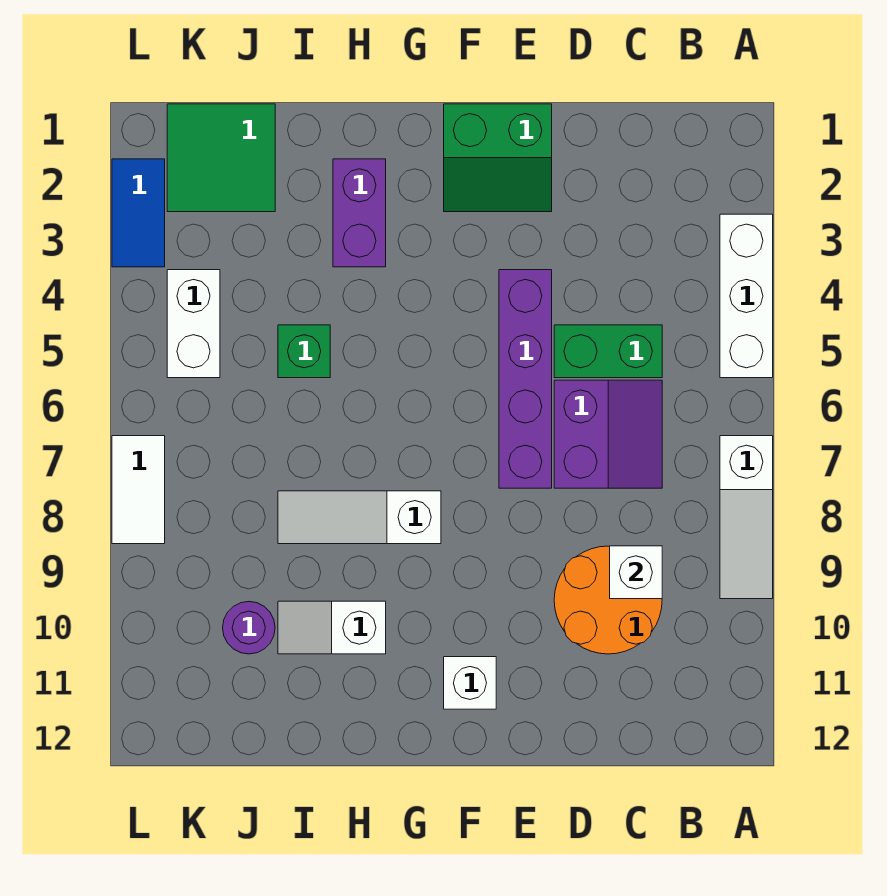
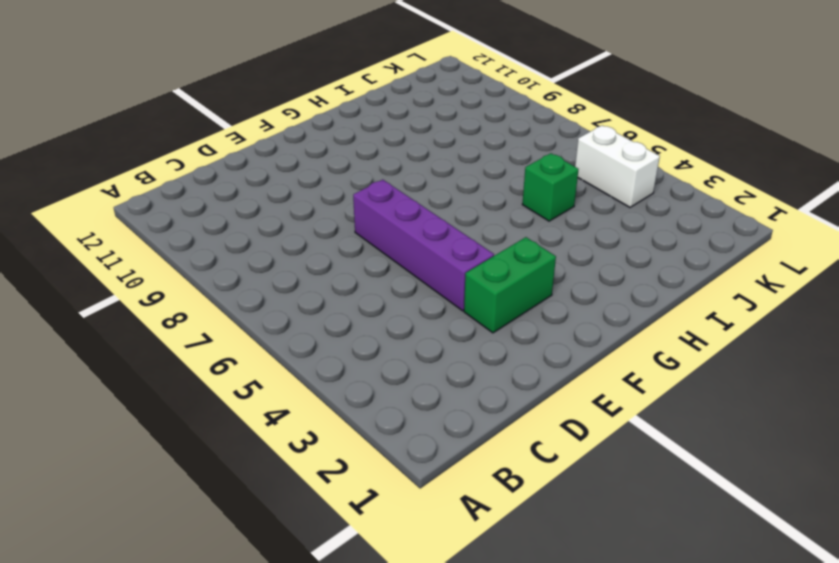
green brick E3:F3 level 1 -> green brick C5:D5 level 1
none -> white brick A3:A5 level 1
none -> white slope A7:A9 level 1 top 7
none -> purple slope C6:D7 level 1 top D

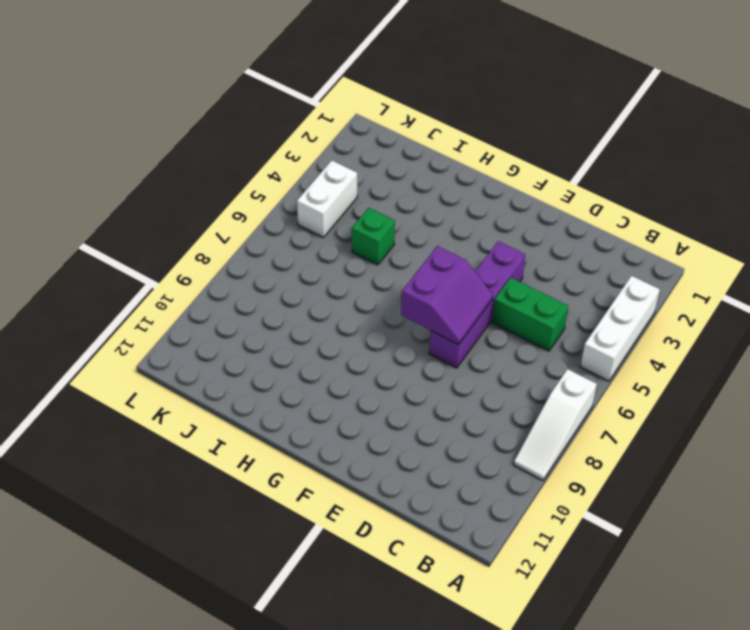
purple slope E6:F7 level 2 top F -> purple slope C6:D7 level 1 top D
none -> orange round brick C9:D10 level 1
none -> green slope E1:F2 level 1 top 1
none -> white brick F11 level 1

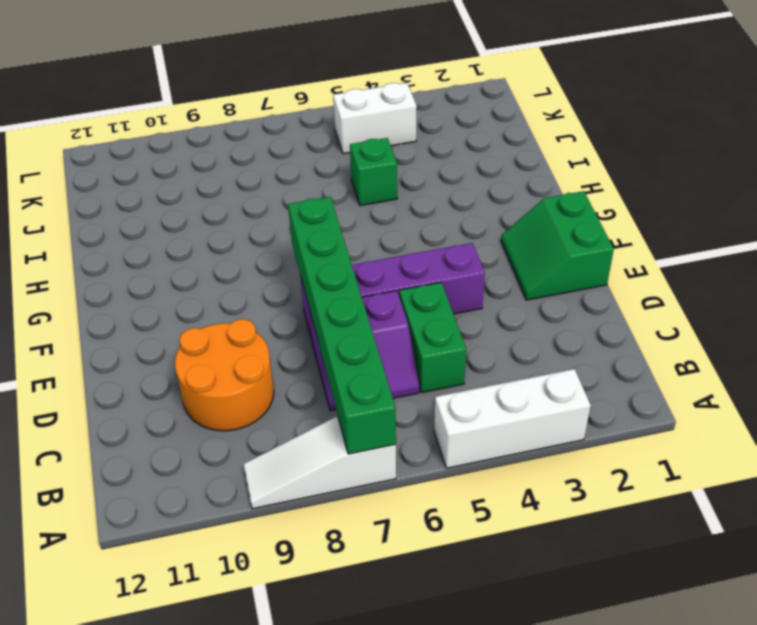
green brick A7:F7 level 2 -> none
none -> white brick F11 level 1
none -> white slope G8:I8 level 1 top G
none -> purple brick H2:H3 level 1

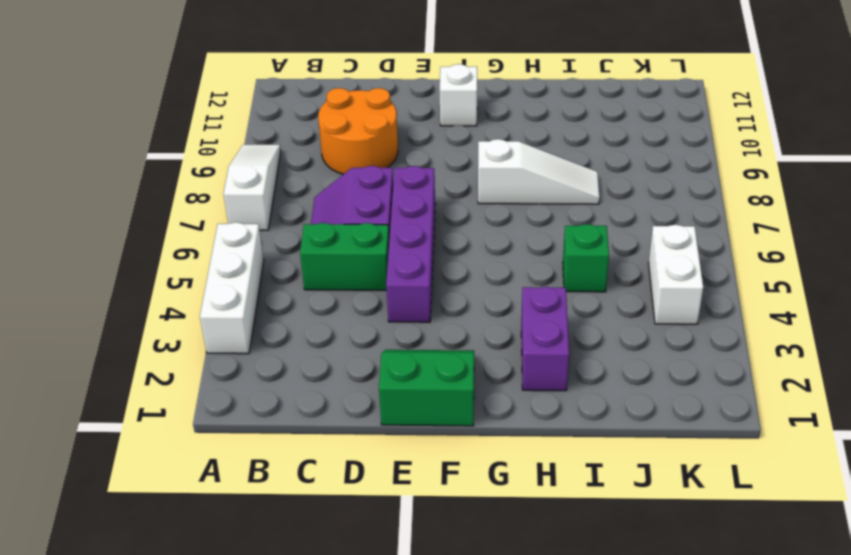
none -> white slope H10:I10 level 1 top H
none -> green tile J1:K2 level 1
none -> purple round brick J10 level 1

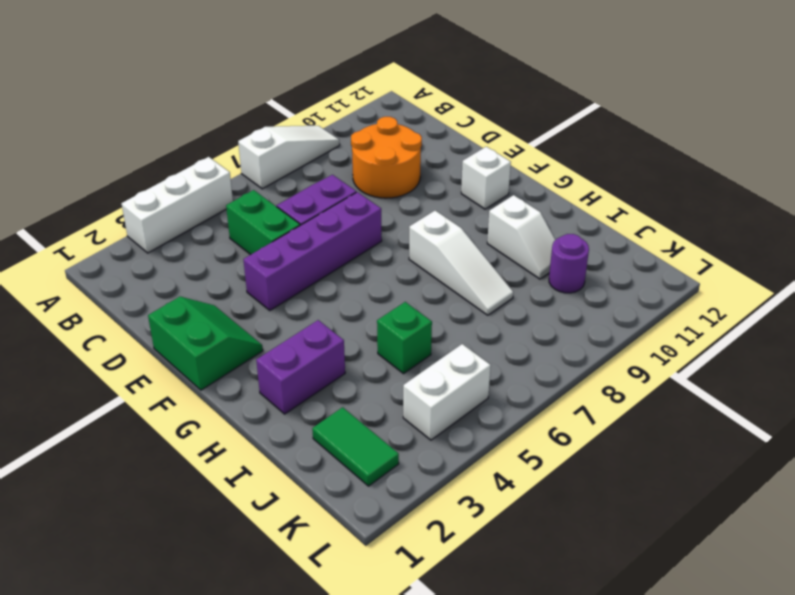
green tile J2:K2 level 1 -> green tile J1:K2 level 1
none -> blue tile L2:L3 level 1
none -> white tile L7:L8 level 1
none -> white brick C9 level 2

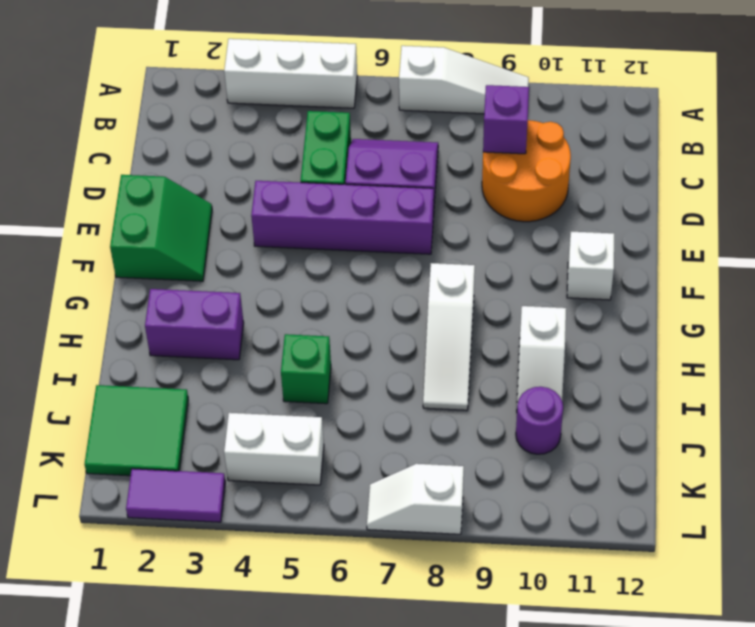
purple brick C9 level 2 -> white brick C9 level 2
purple tile L2:L3 level 1 -> blue tile L2:L3 level 1
white slope L7:L8 level 1 top 8 -> white tile L7:L8 level 1

